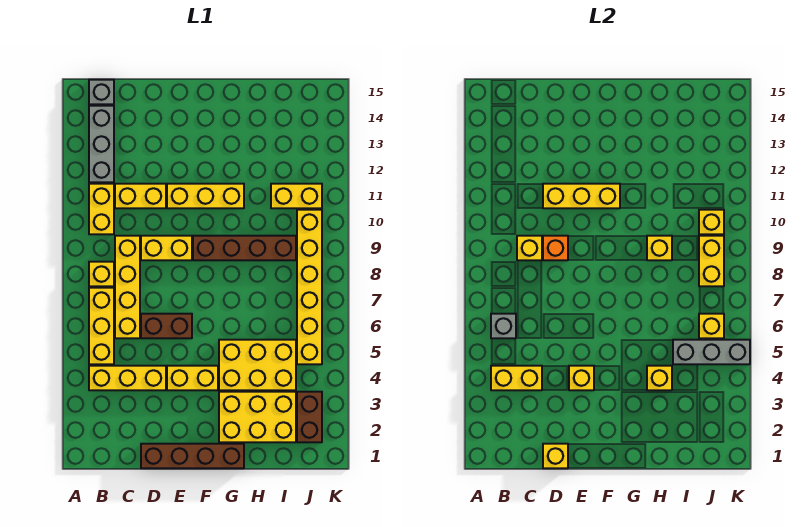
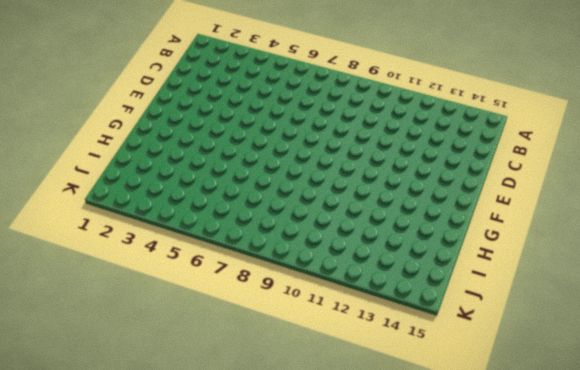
none -> yellow brick B4:D4 level 1
none -> yellow brick B5:B7 level 1
none -> yellow brick B8 level 1
none -> yellow brick B10:B11 level 1

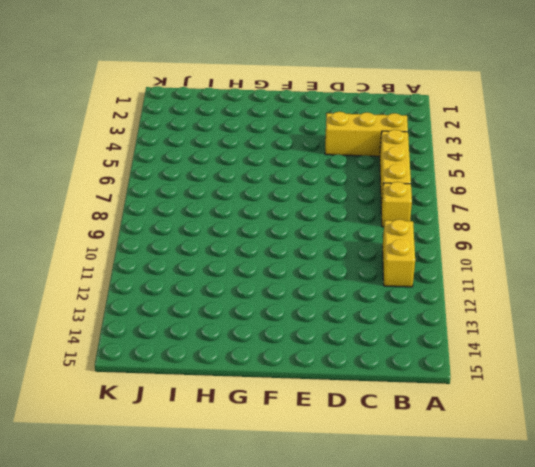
none -> grey brick B12:B14 level 1
none -> grey brick B15 level 1
none -> yellow brick C6:C9 level 1
none -> yellow brick C11:D11 level 1

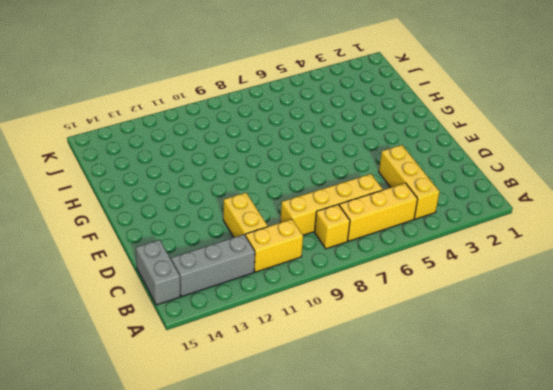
grey brick B15:C15 level 1 -> grey brick B15 level 1
none -> brown brick D1:G1 level 1
none -> brown brick D6:E6 level 1
none -> yellow brick D9:E9 level 1
none -> yellow brick E4:F4 level 1

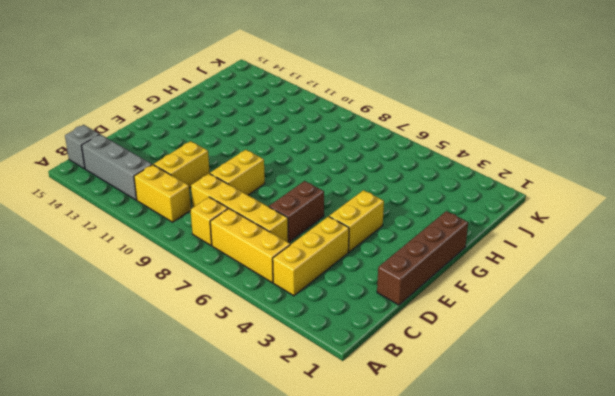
none -> yellow brick E11:G11 level 1
none -> brown brick F9:I9 level 1
none -> yellow brick G2:I3 level 1
none -> yellow brick G4:I5 level 1

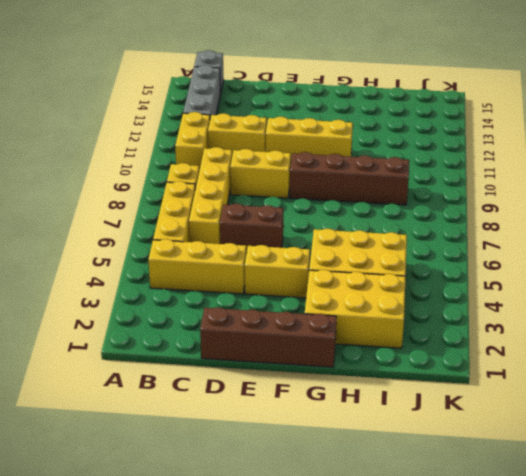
none -> yellow brick I11:J11 level 1
none -> brown brick J2:J3 level 1
none -> yellow brick J5:J10 level 1
none -> yellow brick B4:C4 level 2

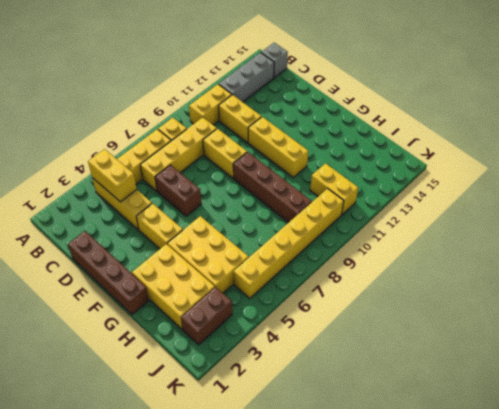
none -> grey brick B6 level 2
none -> yellow brick C9 level 2
none -> yellow brick D1 level 2
none -> orange brick D9 level 2

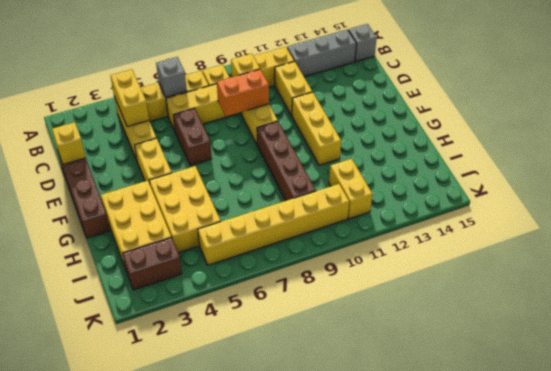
orange brick D8:D9 level 2 -> orange brick D9 level 2
none -> yellow brick D11:F11 level 2
none -> yellow brick E4 level 2
none -> yellow brick H4 level 2
none -> yellow brick H9 level 2

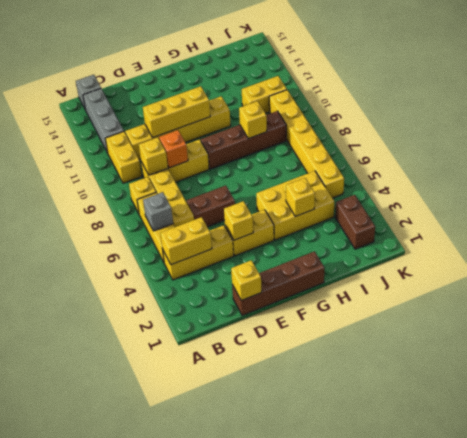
none -> yellow brick G2:I3 level 1
none -> grey brick I5:K5 level 2
none -> yellow brick J6 level 2
none -> yellow brick J8:J9 level 2

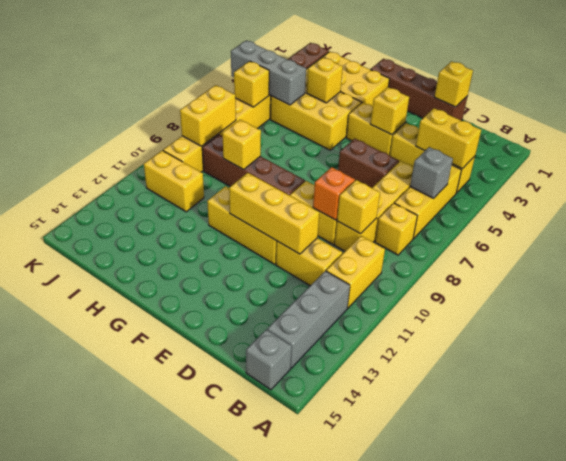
none -> yellow brick J10 level 2

